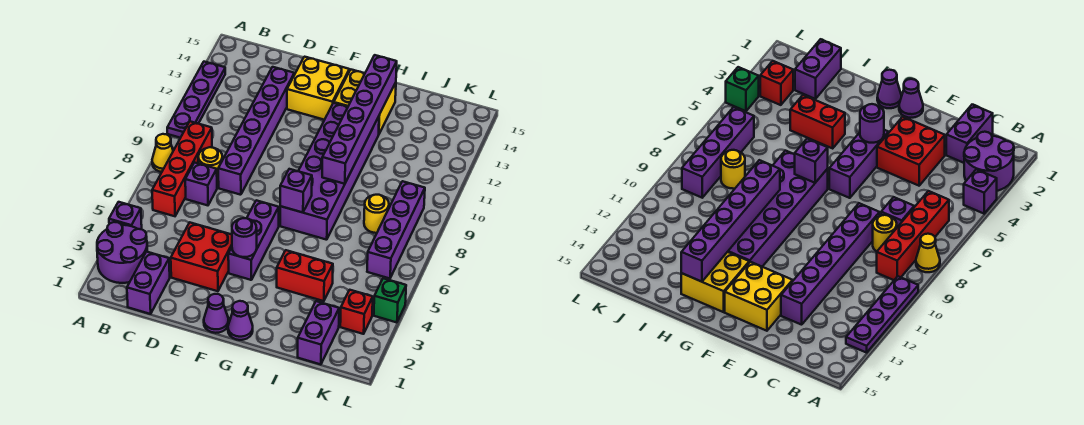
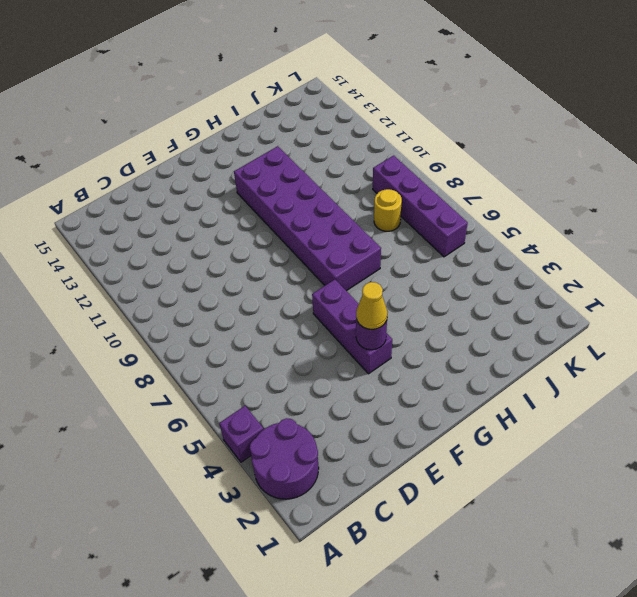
yellow cone F4 level 3 -> yellow cone A8 level 1
none -> purple plate A10:A13 level 1
none -> red brick B6:B9 level 1
none -> purple brick C1:C2 level 1

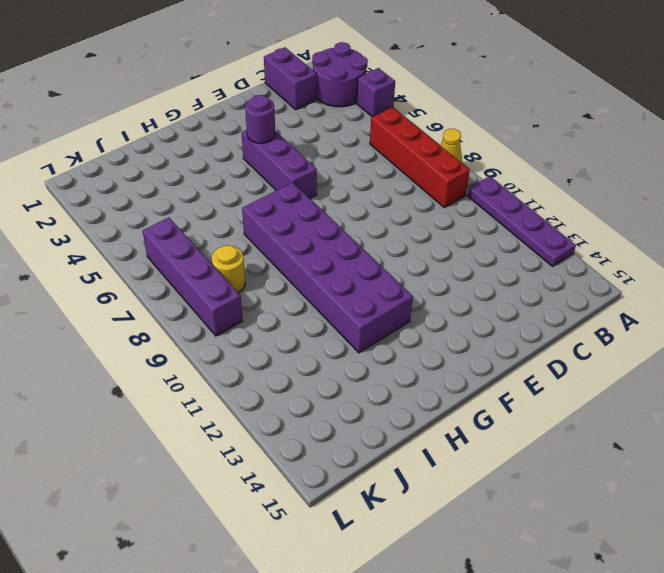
none -> purple brick C7 level 1
none -> yellow round brick C8 level 1
none -> red brick D3:E4 level 1

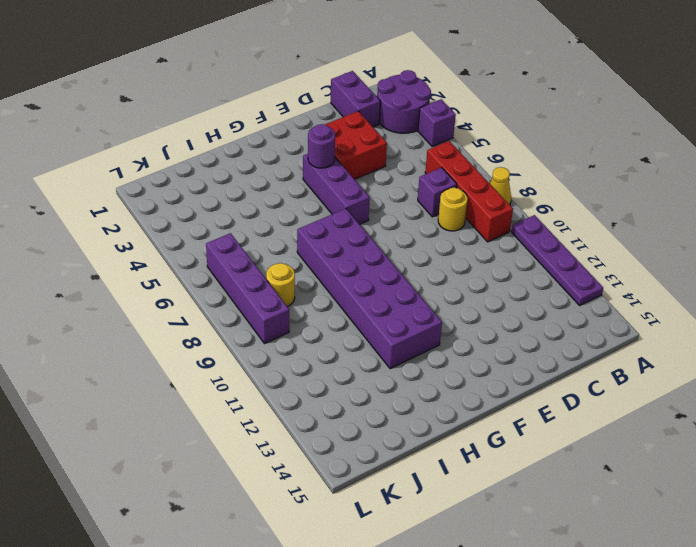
none -> purple brick D8:D13 level 1
none -> yellow brick E13:F14 level 1
none -> purple cone F1 level 1

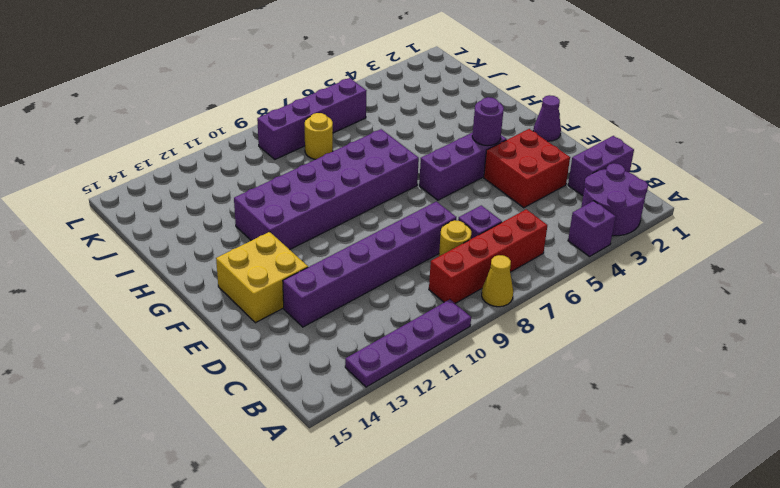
none -> purple cone G1 level 1
none -> yellow brick G13:H14 level 1
none -> red brick H4:I4 level 1

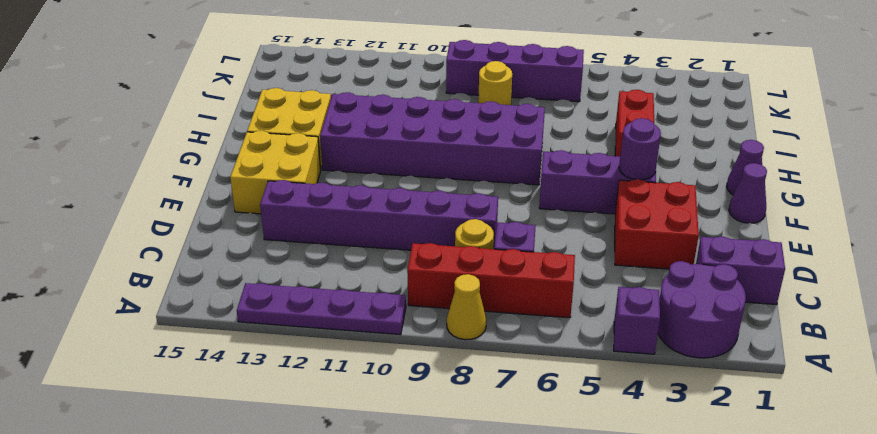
none -> purple brick J1:J2 level 1
none -> red brick K3 level 1
none -> green brick L4 level 1

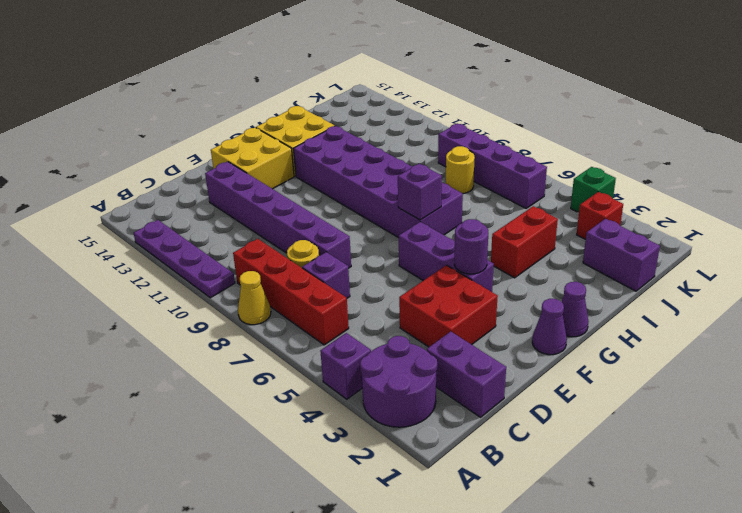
none -> purple brick H9:H14 level 2

